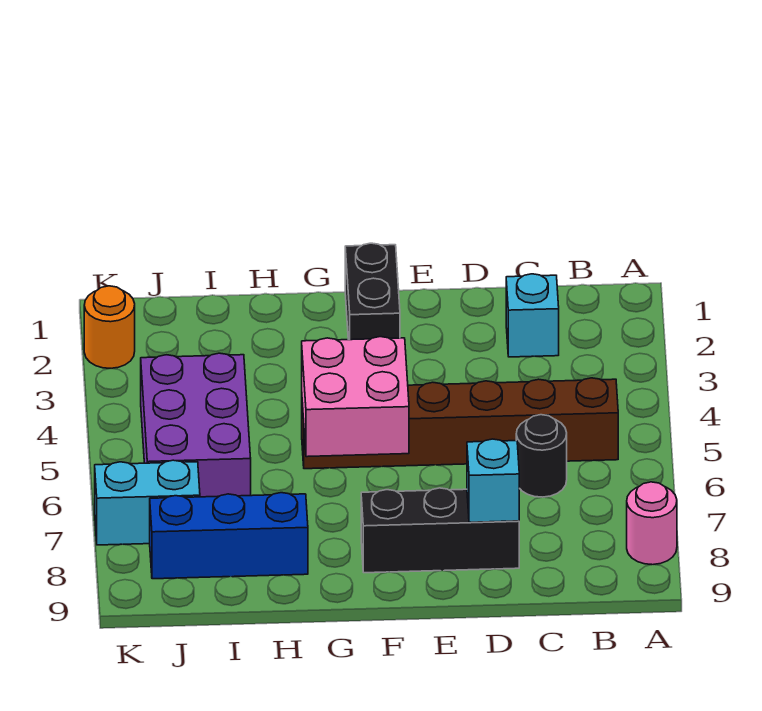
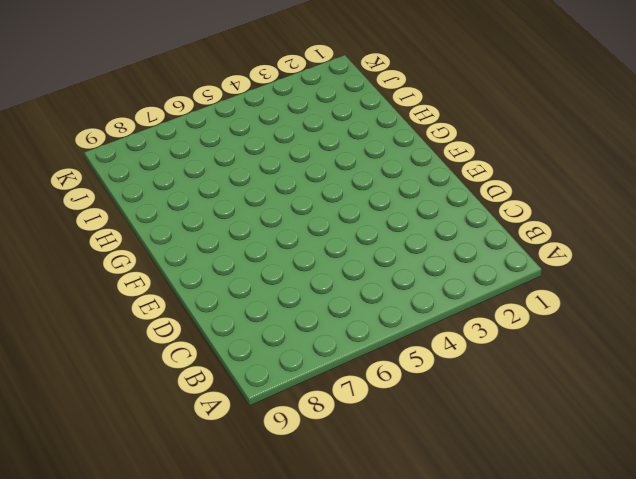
none -> pink round brick A8 level 1
none -> brown brick B5:G5 level 1
none -> cyan brick C2 level 1

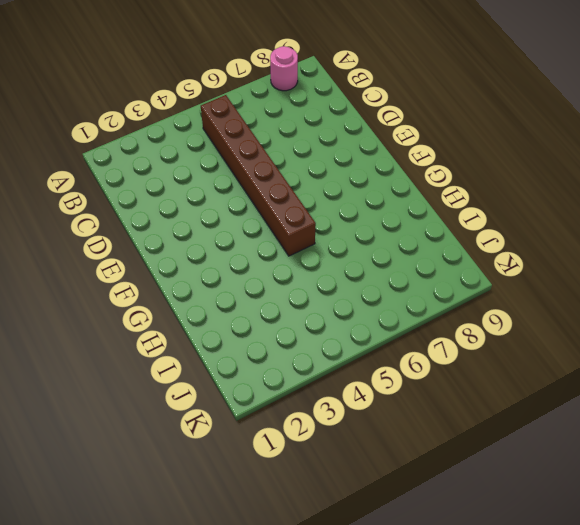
none -> cyan brick C2 level 1
none -> black round brick C6 level 1
none -> black brick D8:F8 level 1

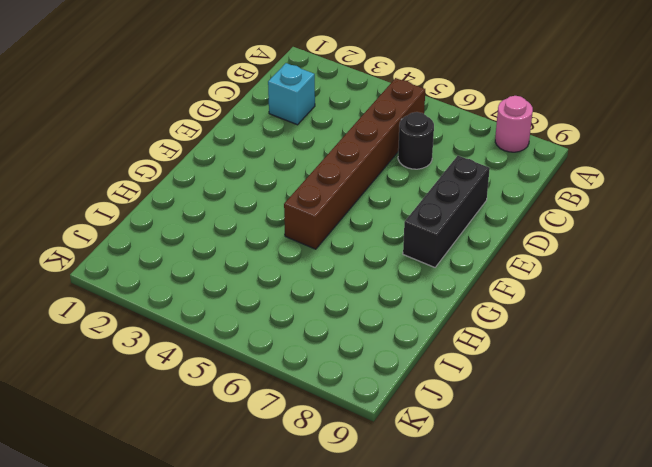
none -> black brick F1:F2 level 1
none -> blue brick H8:J8 level 1
none -> purple brick I4:J6 level 1

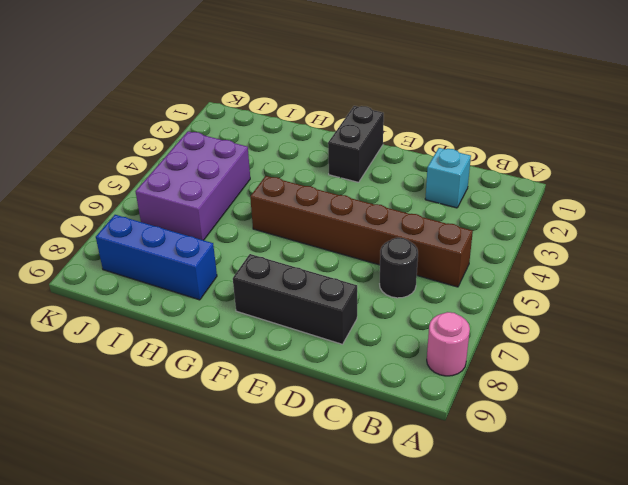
none -> cyan brick J7:K7 level 1
none -> orange round brick K2 level 1
none -> cyan brick D8 level 2

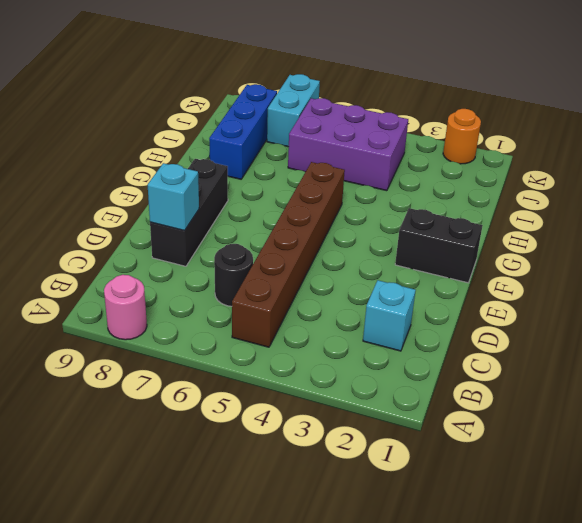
none -> pink brick F5:G6 level 2

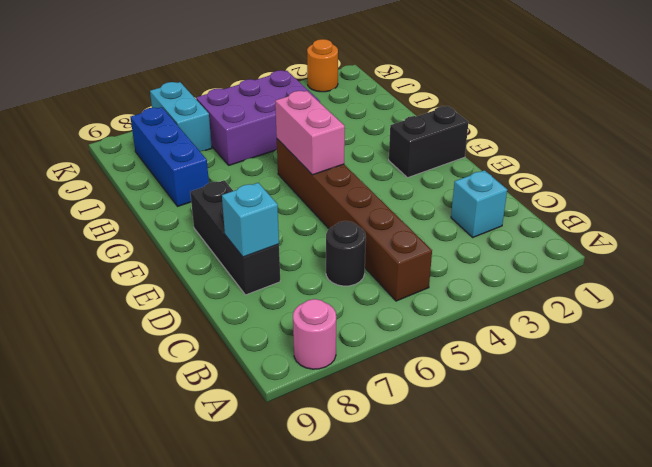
pink brick F5:G5 level 2 -> pink brick F5:G6 level 2

